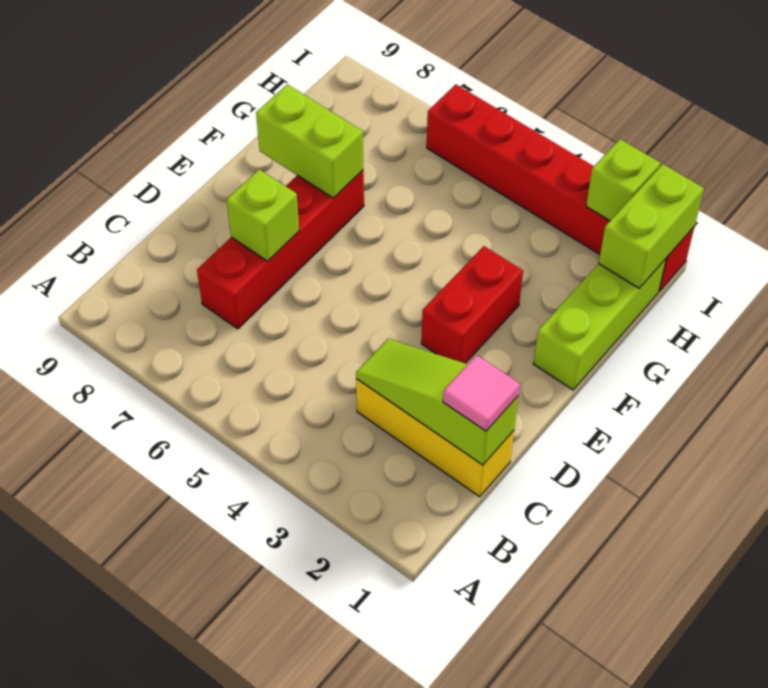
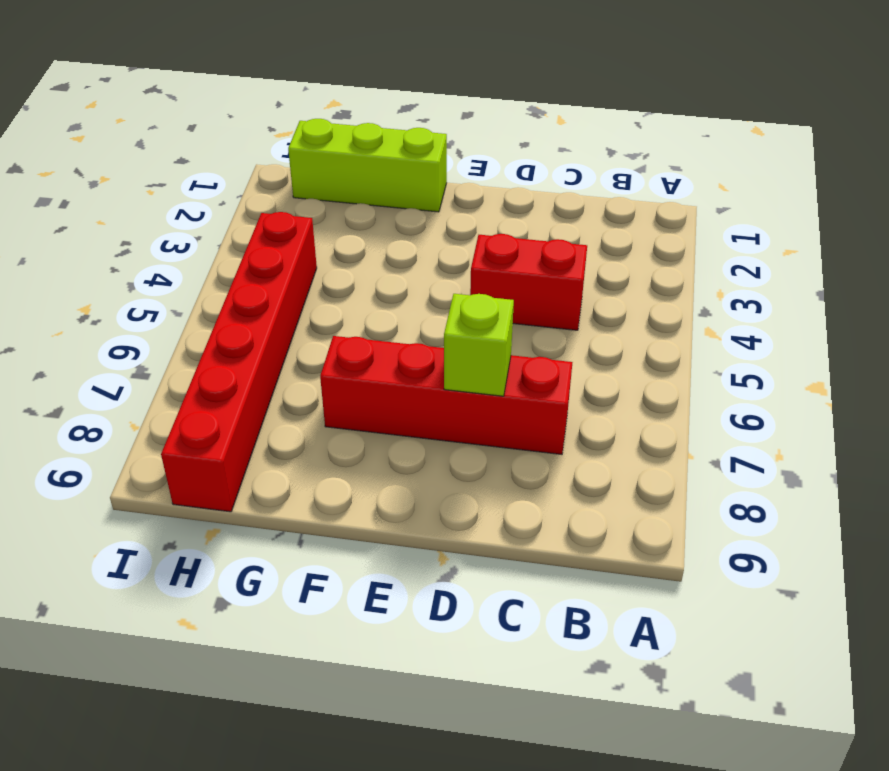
red brick C4:D4 level 1 -> red brick E3:F3 level 1
red brick H4:H9 level 1 -> red brick I1:I6 level 1
none -> yellow brick C1:C3 level 1
none -> lime slope C1:C3 level 2 top 1

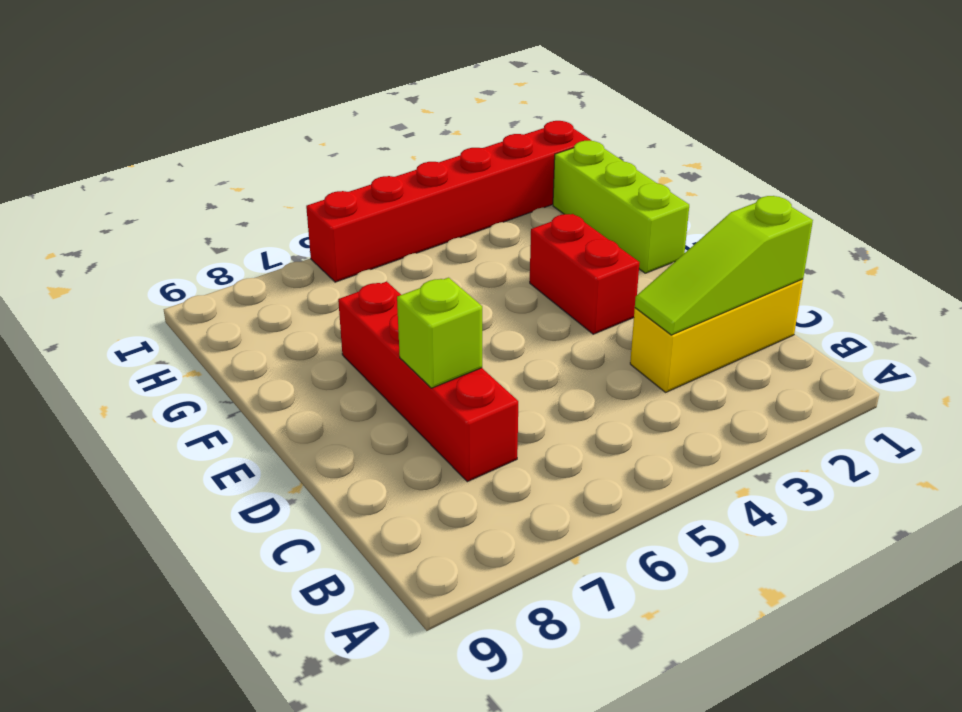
none -> lime brick F7:F8 level 2
none -> lime brick H1:I1 level 2

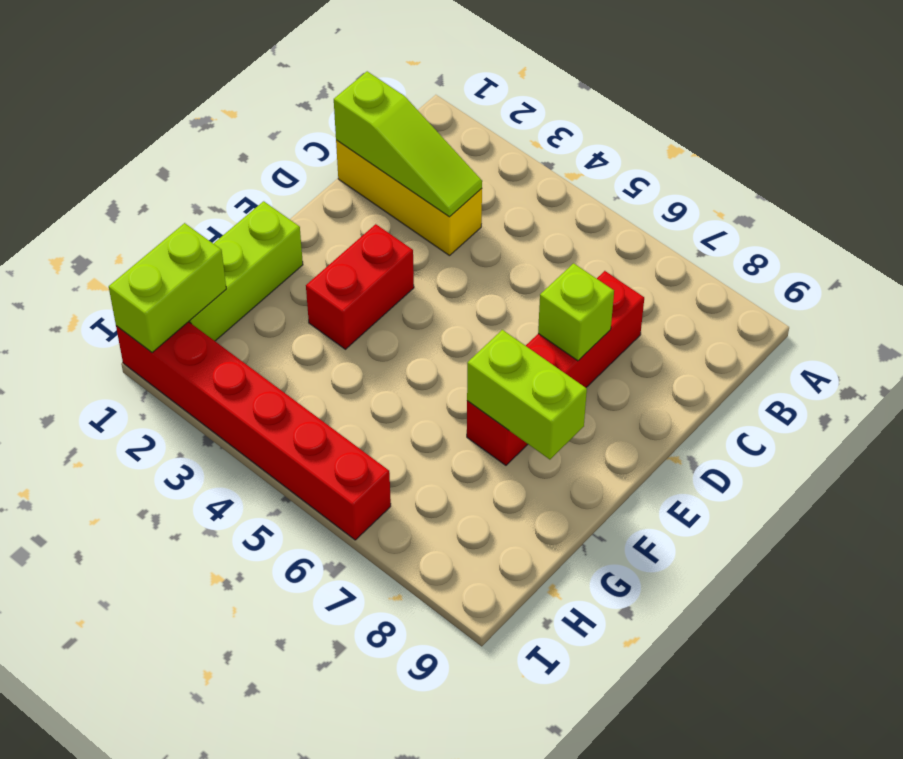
none -> lime brick I2 level 2
none -> pink tile C1 level 3

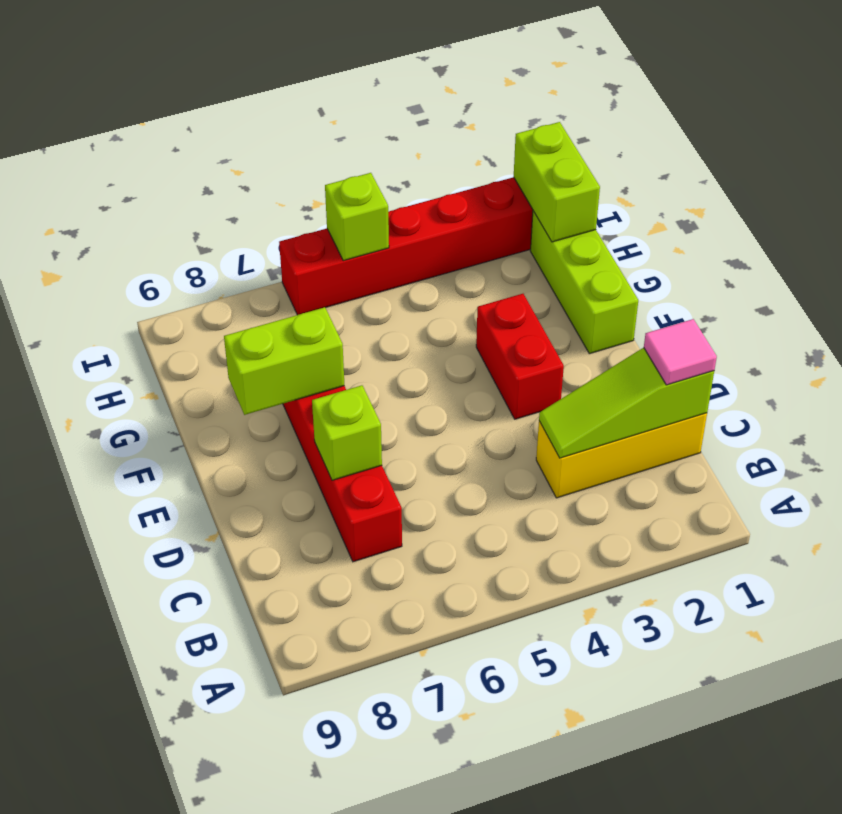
lime brick I5 level 2 -> lime brick I2 level 2

